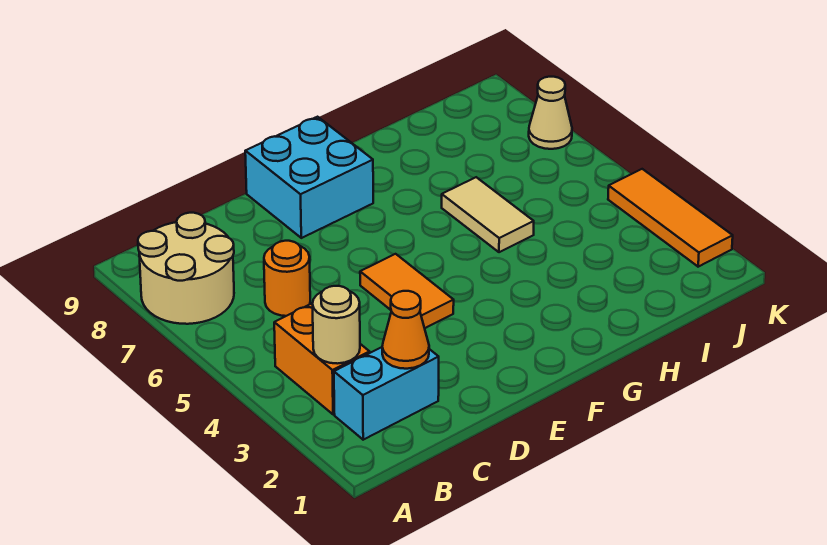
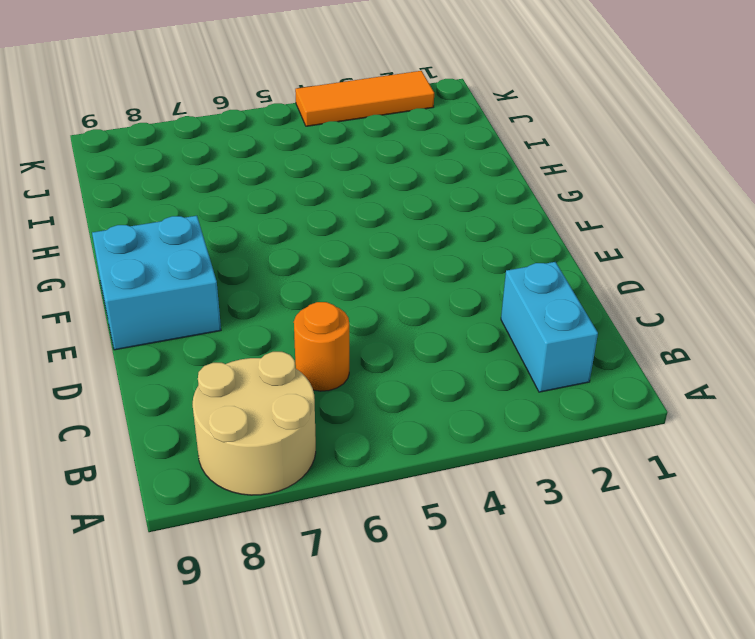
none -> orange brick B3:B4 level 1
none -> orange tile E4:E5 level 1

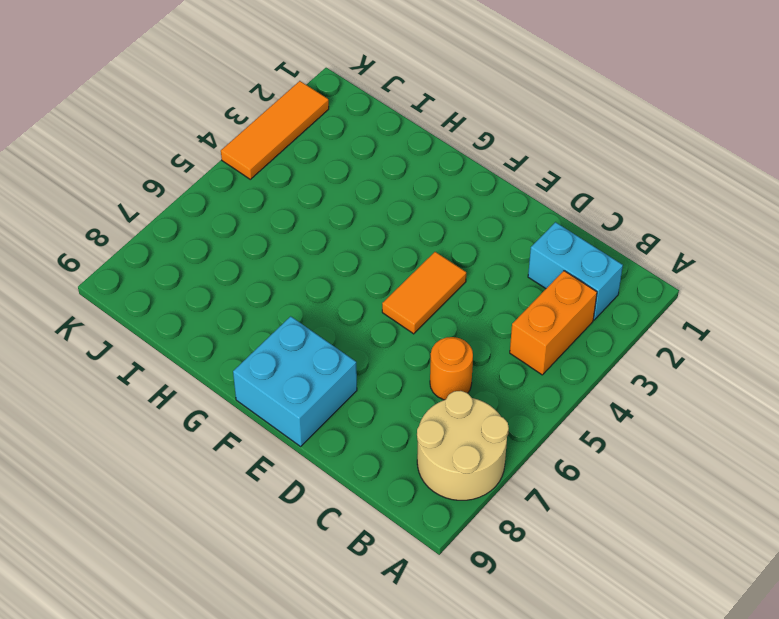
none -> tan tile H5:H6 level 1
none -> tan cone K7 level 1

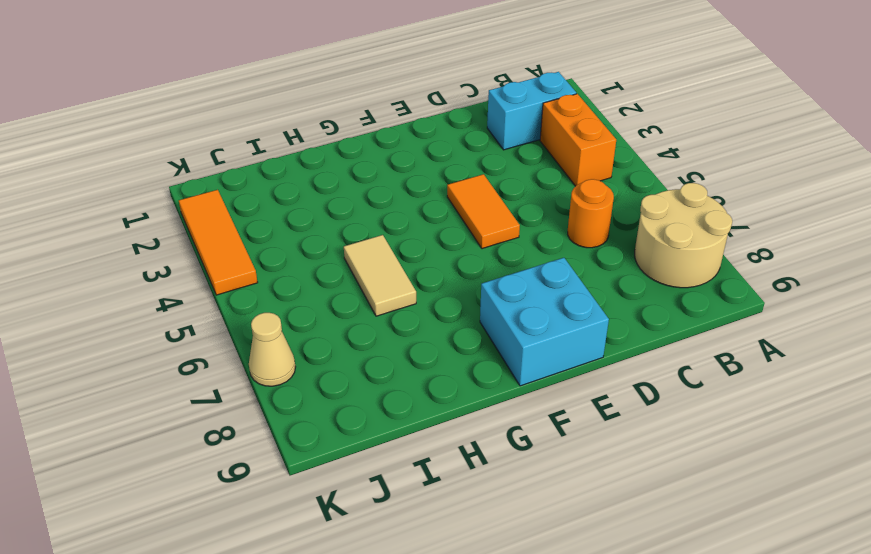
none -> tan round brick B3 level 2
none -> orange cone C2 level 2

